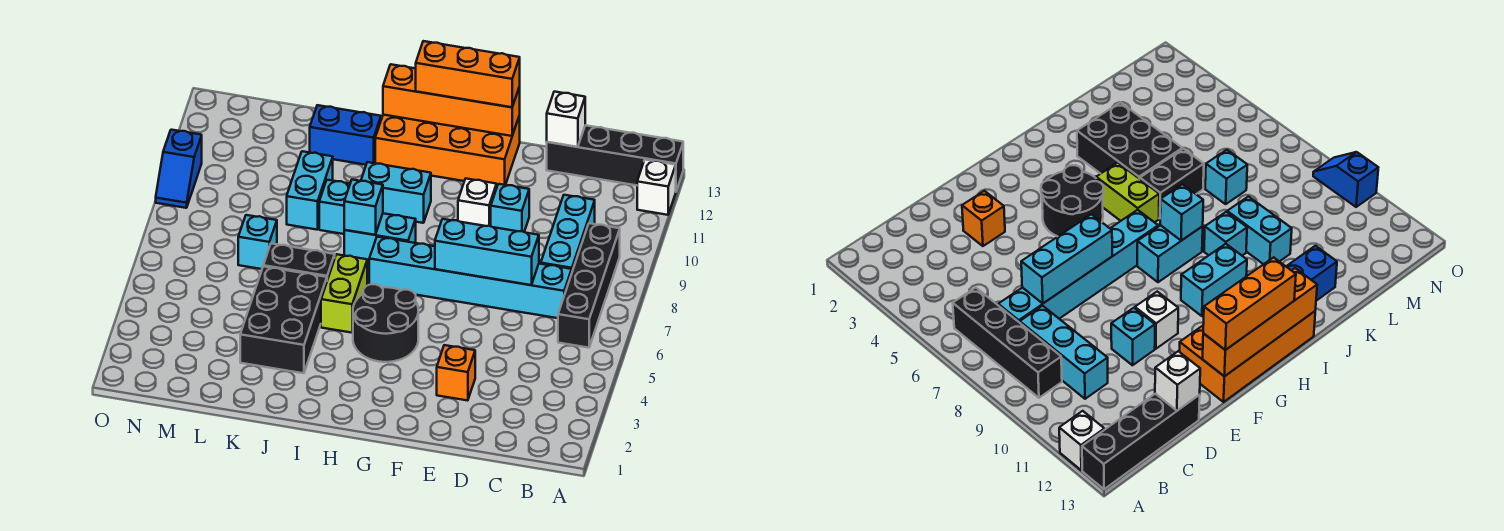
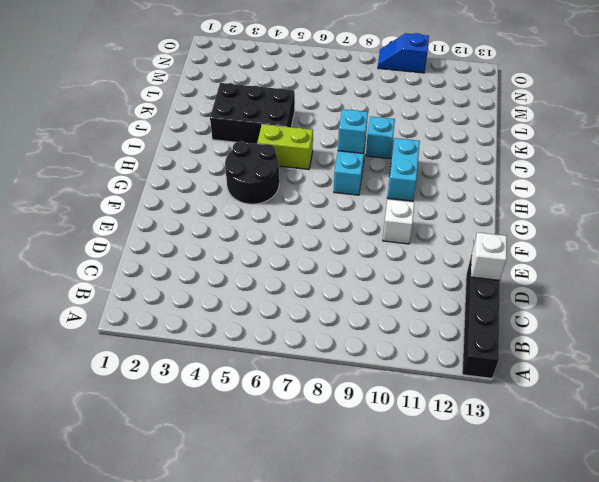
none -> white brick A12 level 1
none -> black brick B6:B9 level 1
none -> cyan brick C7:H7 level 1

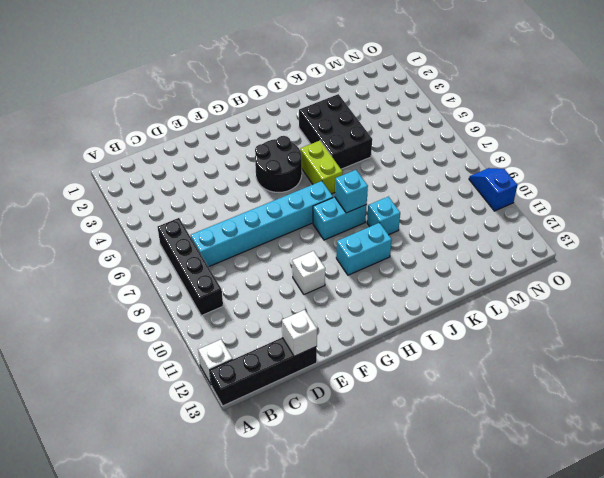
none -> cyan brick C8:C10 level 1
none -> orange brick E3 level 1
none -> cyan brick E10 level 1

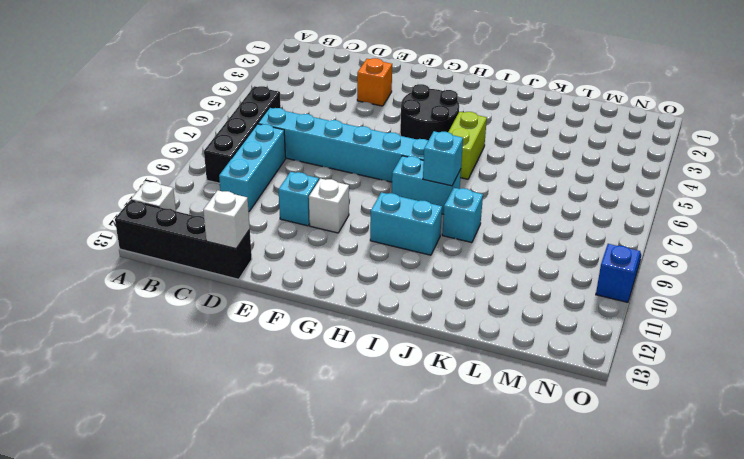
none -> orange brick F12:I13 level 1
none -> black brick J3:K5 level 1
none -> black brick J6:K6 level 1

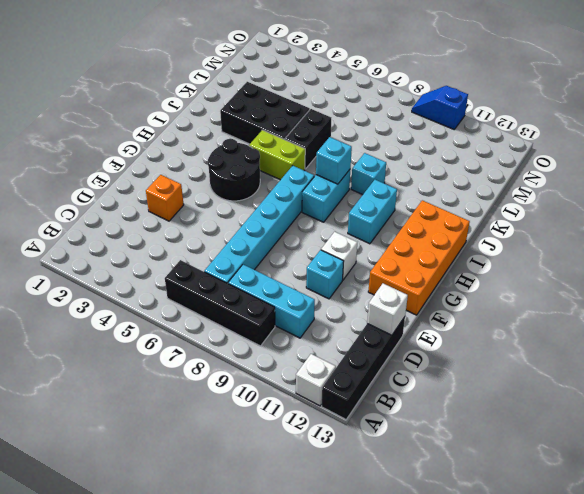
none -> blue brick J12:K12 level 1
none -> cyan brick K9:K10 level 1
none -> cyan brick L7 level 1

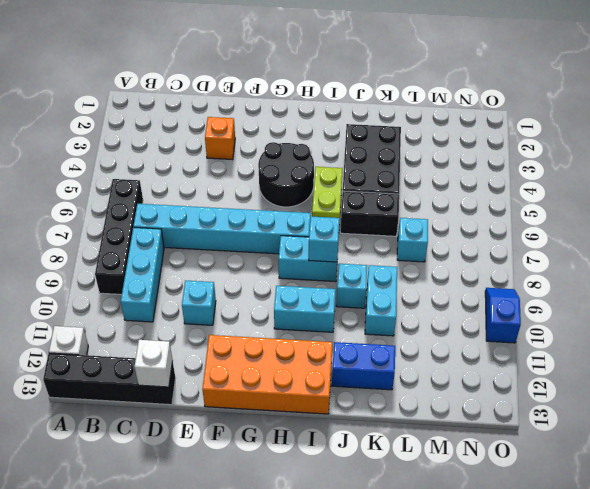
none -> white brick F10 level 1
none -> cyan brick D7:F7 level 2
none -> orange brick F13:I13 level 2

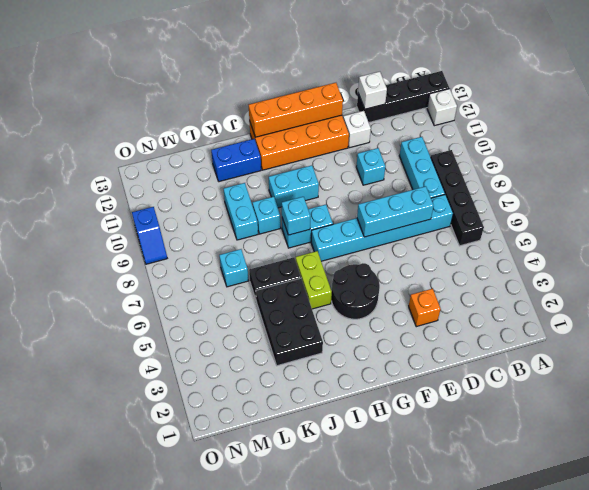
white brick E12 level 1 -> white brick F10 level 1
none -> orange brick F13:H13 level 3

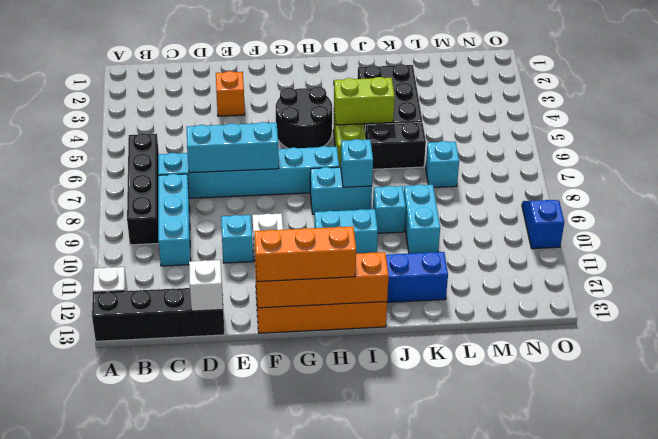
lime brick I5:J5 level 2 -> none

